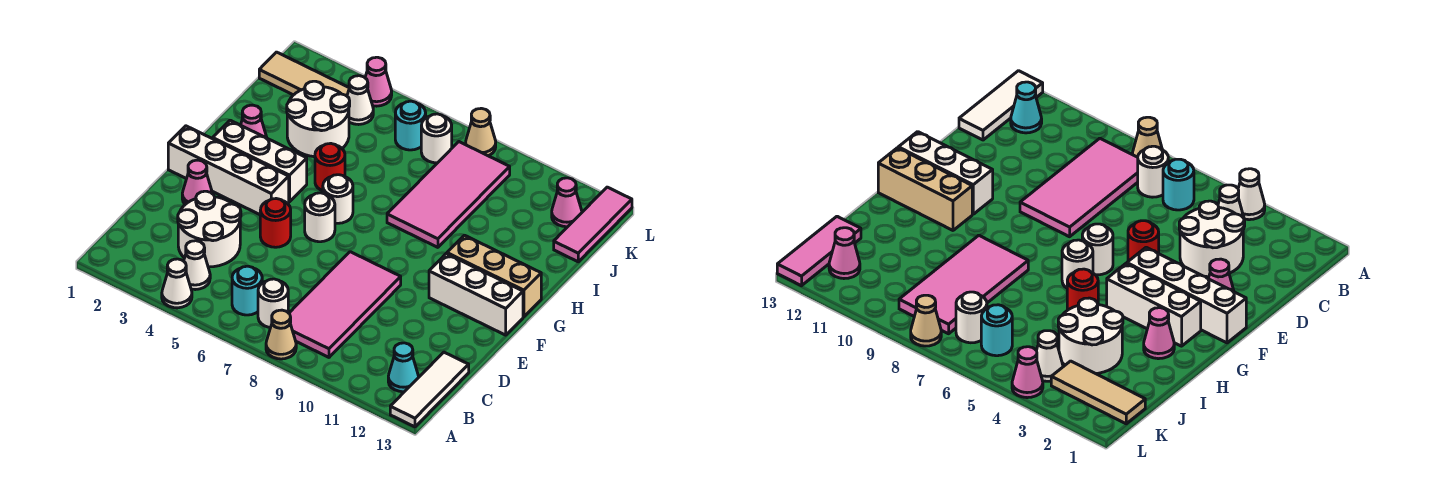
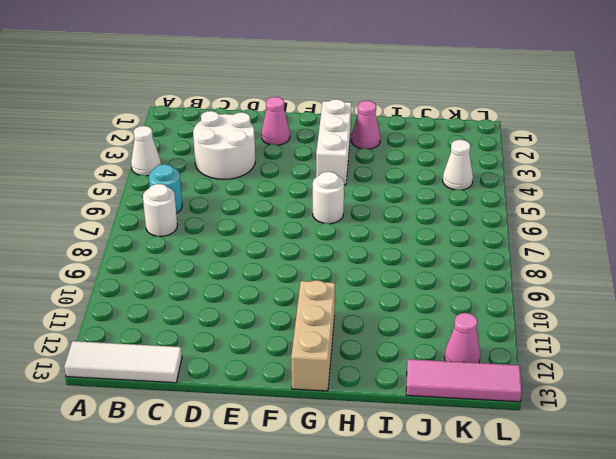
none -> tan cone A8 level 1
none -> white cone B4 level 1
none -> pink tile B8:E9 level 1

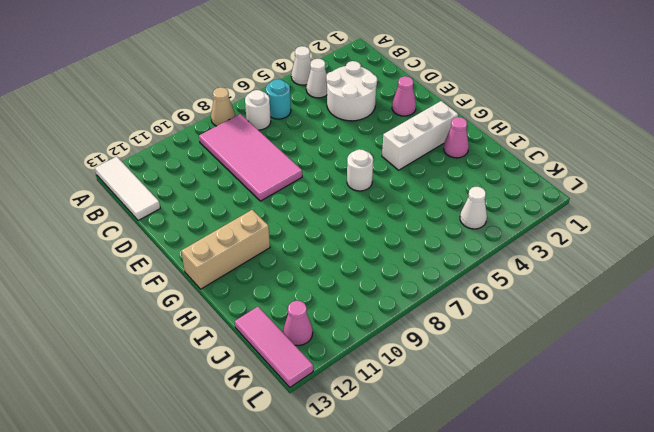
none -> cyan cone B12 level 1
none -> red round brick E5 level 1
none -> white brick F1:F4 level 1

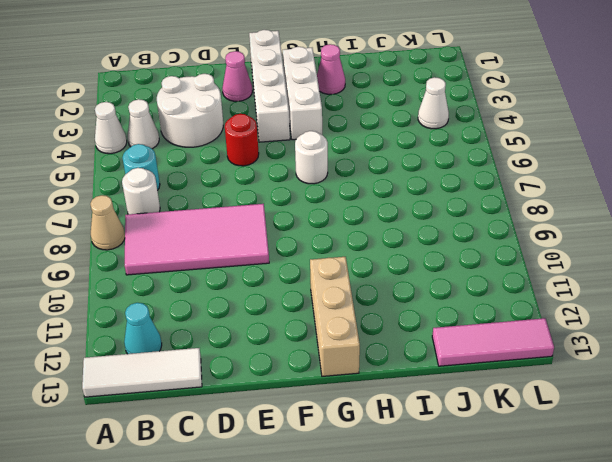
none -> white round brick F6 level 1
none -> white brick F11:F13 level 1
none -> red round brick H5 level 1

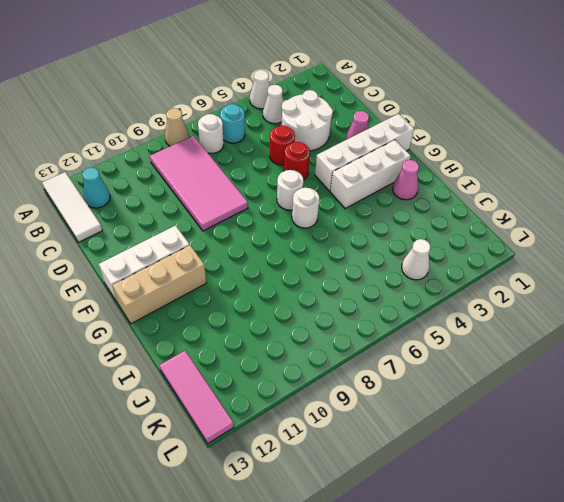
red round brick D5 level 1 -> red round brick H5 level 1
none -> pink tile H8:K9 level 1
none -> white round brick I3:J4 level 1
none -> tan tile K1:K3 level 1

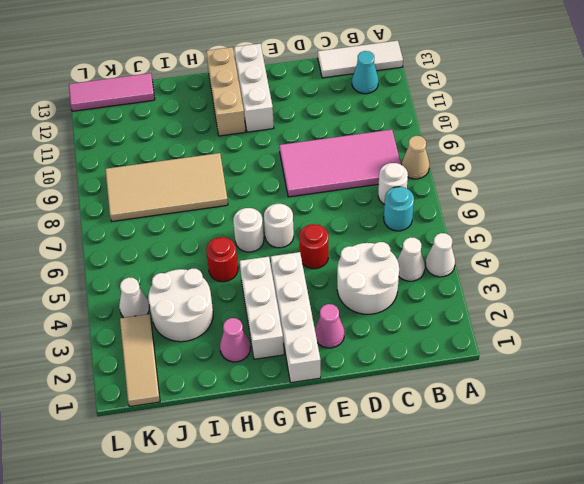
tan tile H8:K9 level 1 -> pink tile H8:K9 level 1
none -> cyan round brick K6 level 1
none -> white round brick K7 level 1
none -> pink cone K12 level 1

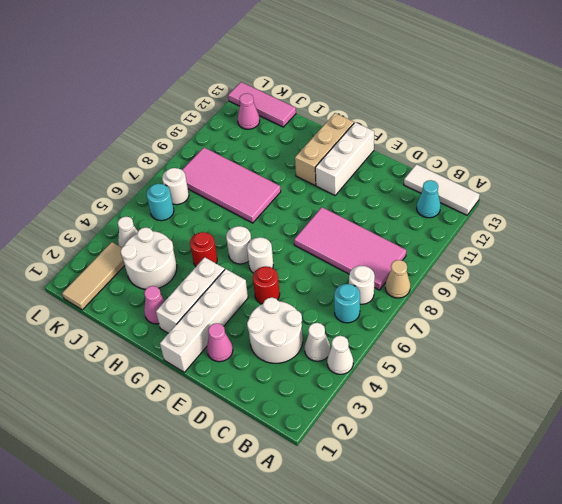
none -> pink cone L4 level 1
none -> tan cone L8 level 1

